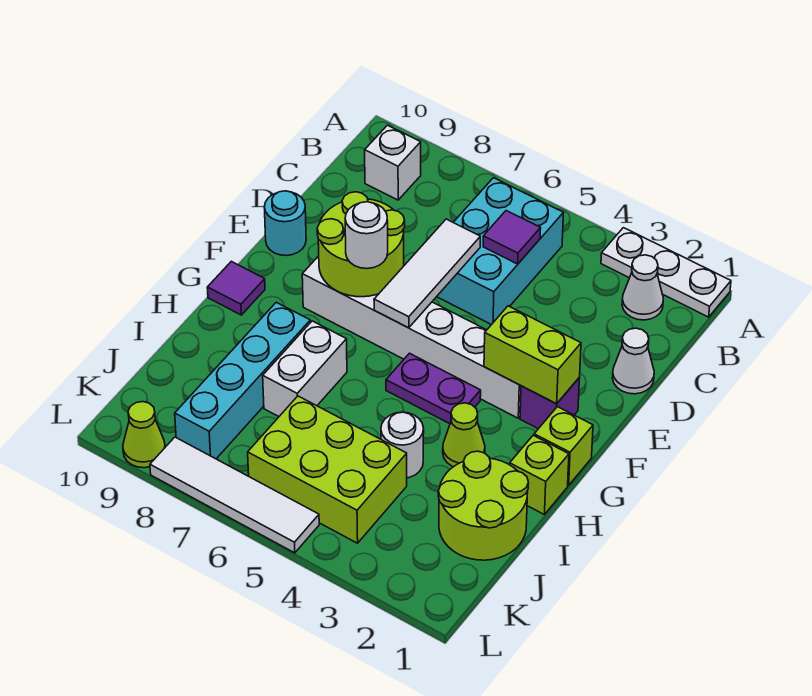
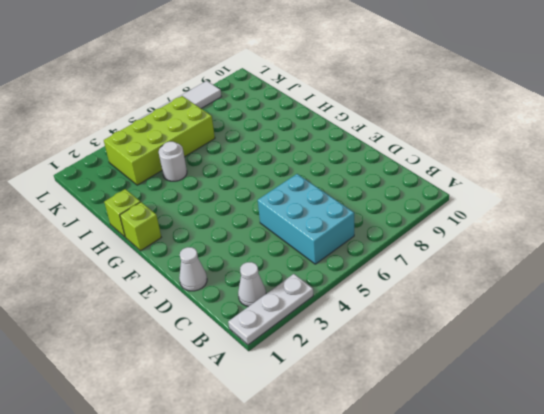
lime brick J3:K6 level 1 -> lime brick J4:K6 level 1
none -> white brick B9 level 1
none -> cyan round brick E10 level 1
none -> purple brick F2 level 1

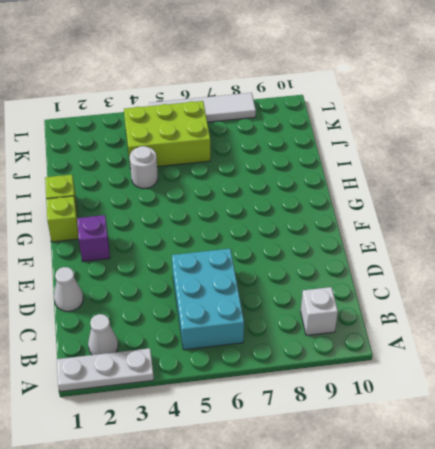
none -> cyan round brick E10 level 1
none -> white brick F3:F8 level 1
none -> purple plate G4:G5 level 1

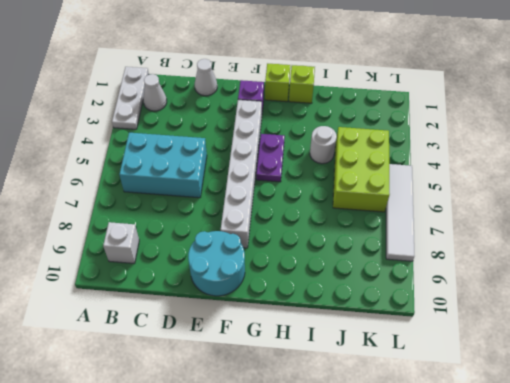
cyan round brick E9:F10 level 1 -> cyan round brick E10 level 1
none -> purple tile G10 level 1
none -> lime cone H3 level 1
none -> white brick H7:I7 level 1

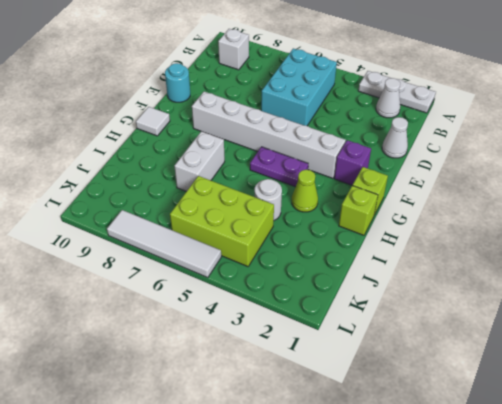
white tile G10 level 1 -> purple tile G10 level 1
none -> cyan brick H8:K8 level 1
none -> lime round brick I1:J2 level 1
none -> lime cone L9 level 1

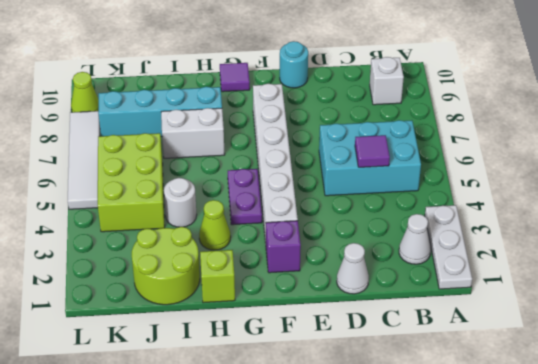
none -> lime brick G1 level 1
none -> white tile D6:F6 level 2
none -> lime round brick E7:F8 level 2

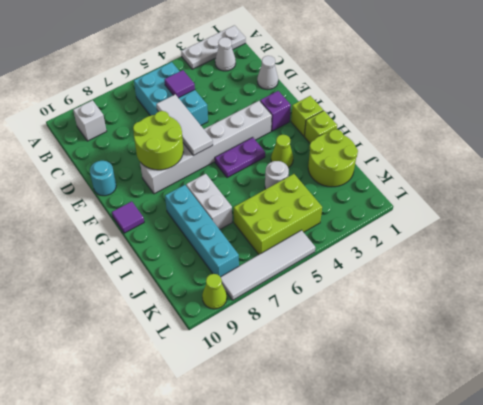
none -> lime brick F2:F3 level 2
none -> white round brick F7 level 3

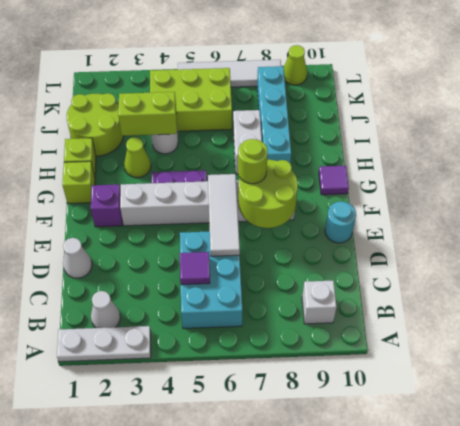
lime round brick F7 level 3 -> white round brick F7 level 3
lime brick I3:I4 level 2 -> lime brick F2:F3 level 2

